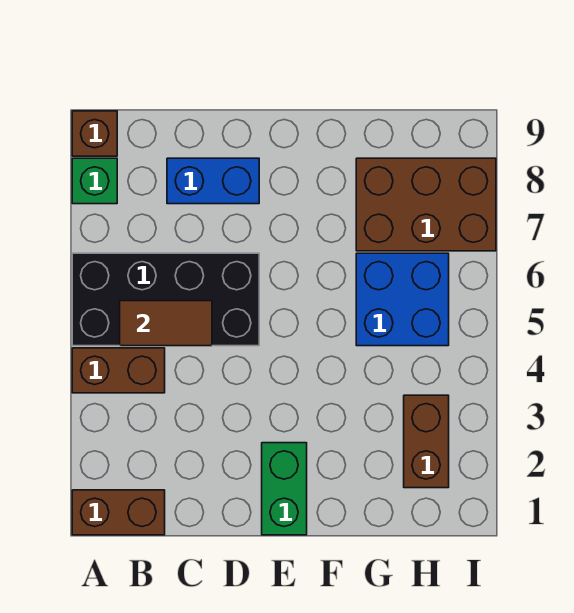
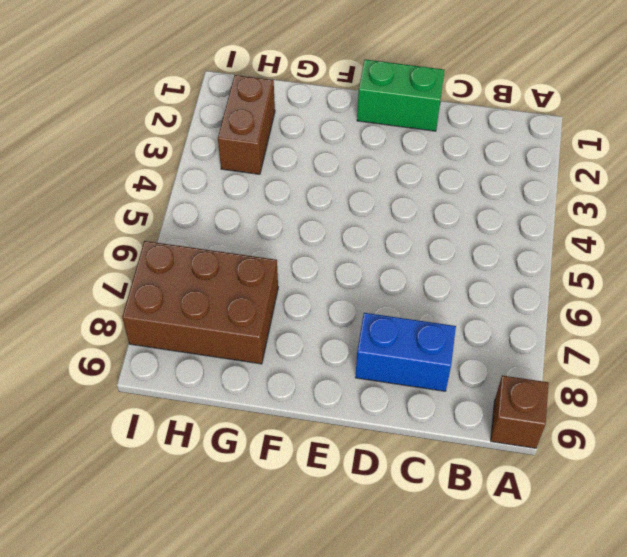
green brick D1:E1 level 1 -> green brick E1:E2 level 1
none -> brown brick A1:B1 level 1
none -> brown brick A4:B4 level 1

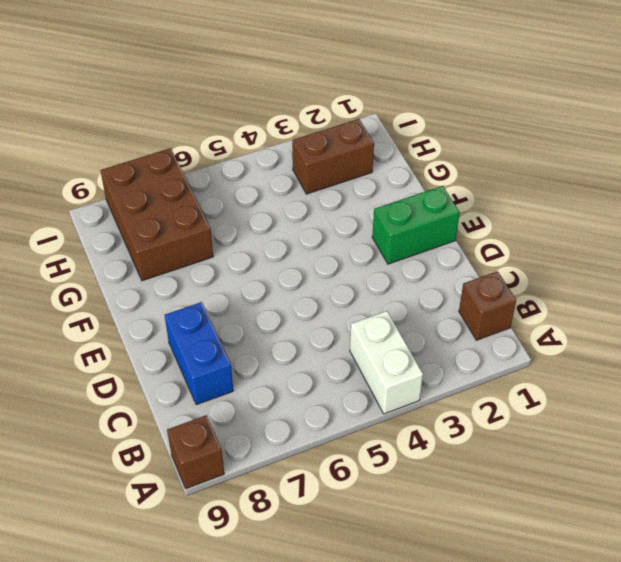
white brick A4:B4 level 1 -> brown brick A4:B4 level 1
brown brick B1 level 1 -> brown brick A1:B1 level 1
none -> black brick A5:D6 level 1
none -> green brick A8 level 1

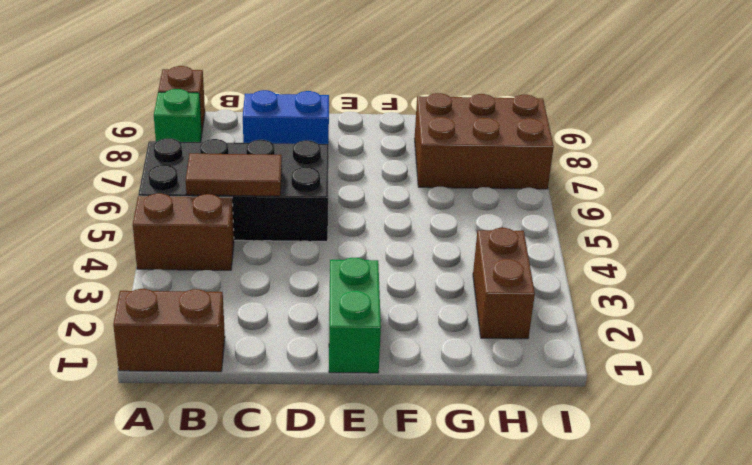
none -> blue brick G5:H6 level 1

